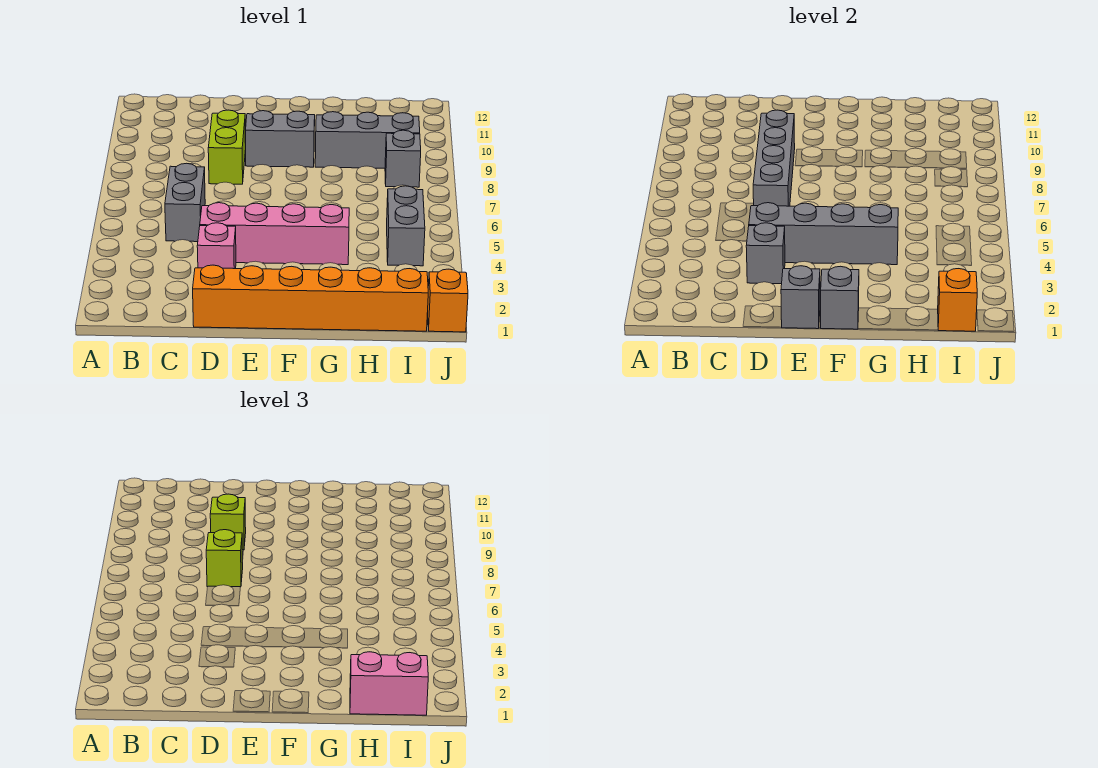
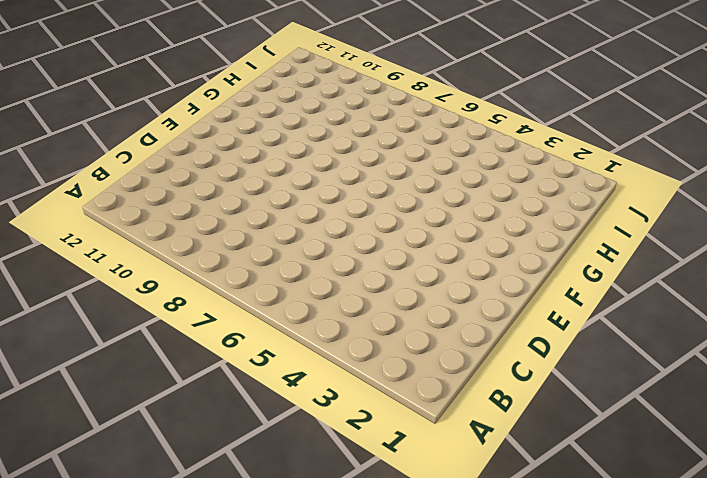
none -> grey brick C5:C6 level 1
none -> orange brick D1:I1 level 1
none -> pink brick D3 level 1

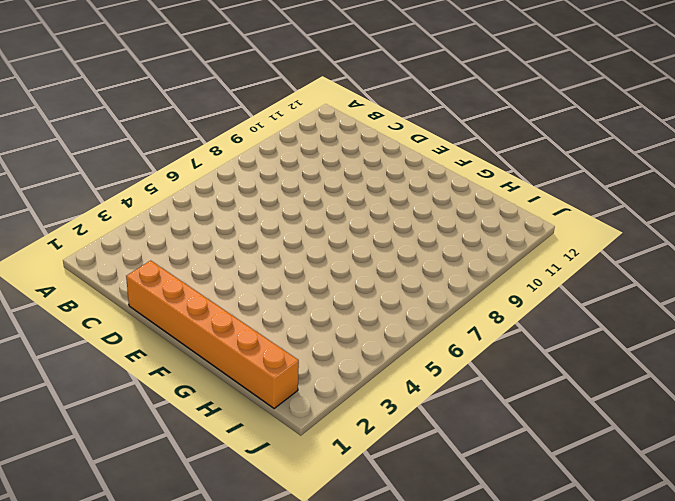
none -> grey brick C5:C6 level 1
none -> pink brick D3 level 1
none -> pink brick D4:G4 level 1

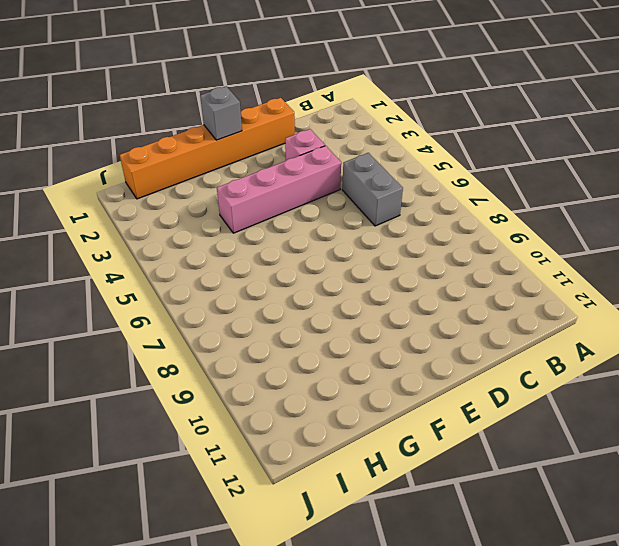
none -> lime brick D8:D9 level 1
none -> grey brick E9:F9 level 1
none -> grey brick G9:I9 level 1

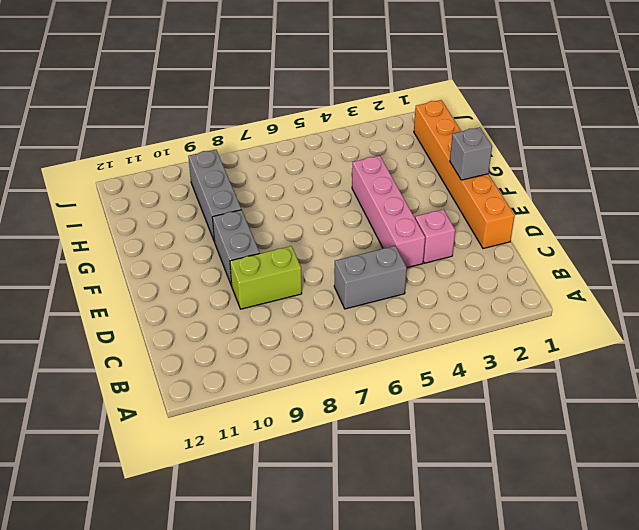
none -> grey brick I4:I5 level 1
none -> grey brick I8 level 1
none -> orange brick J1 level 1

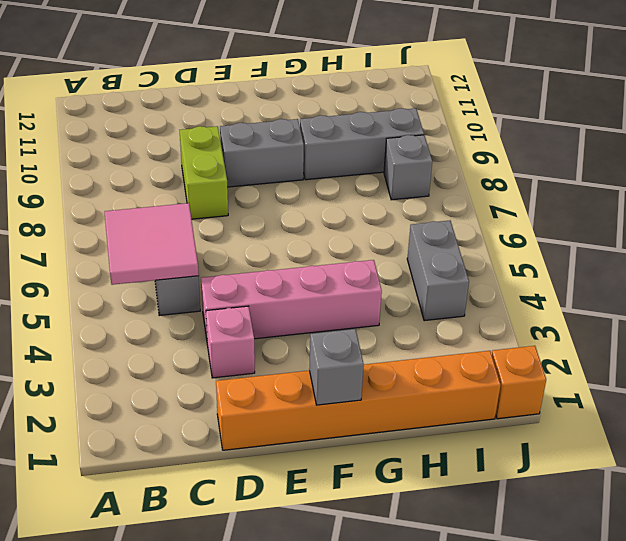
pink tile B5:C6 level 2 -> none
none -> grey brick D3 level 2
none -> grey brick D4:G4 level 2
none -> grey brick D6:D9 level 2

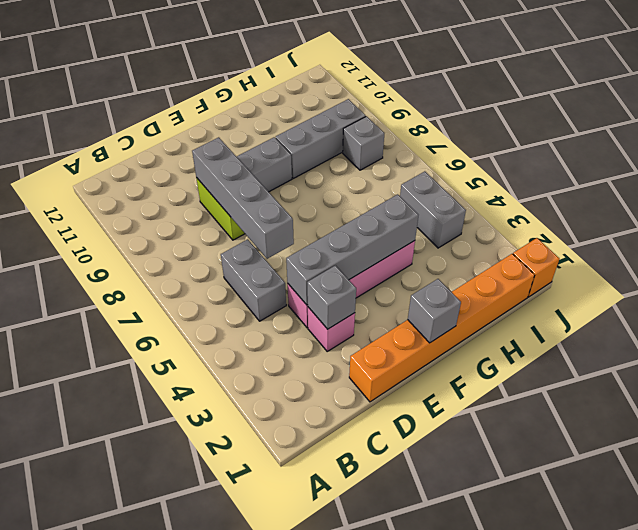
none -> grey brick E1 level 2
none -> orange brick I1 level 2
none -> lime brick D7 level 3

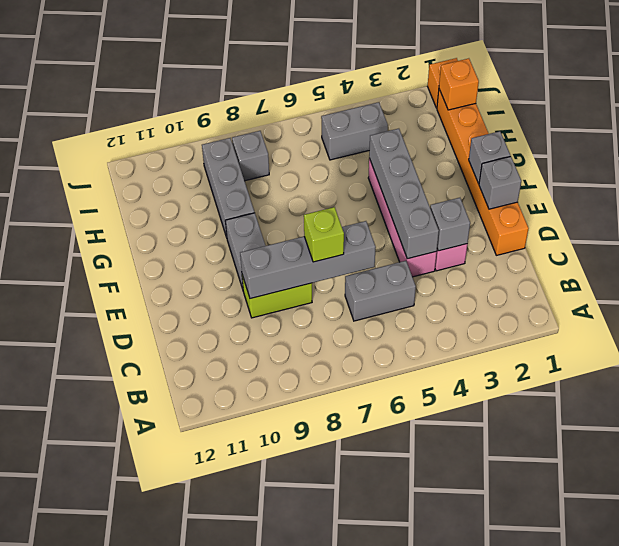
none -> lime brick D9 level 3
none -> pink brick H1:I1 level 3

